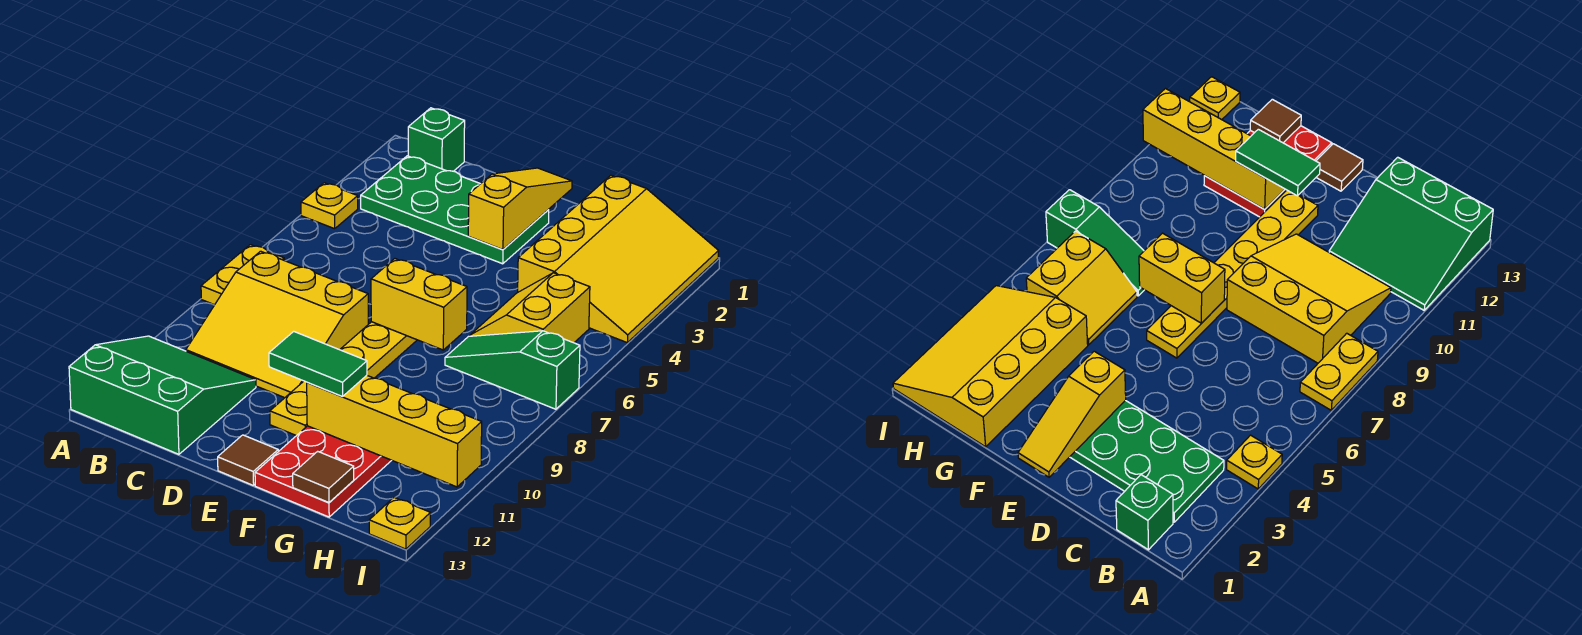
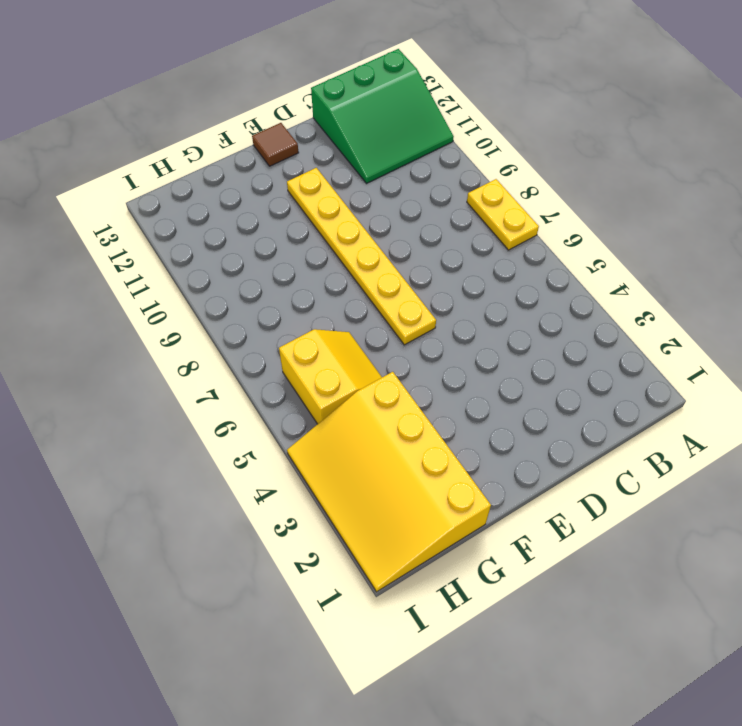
none -> yellow plate A4 level 1
none -> green brick B1 level 1
none -> green plate B2:E3 level 1

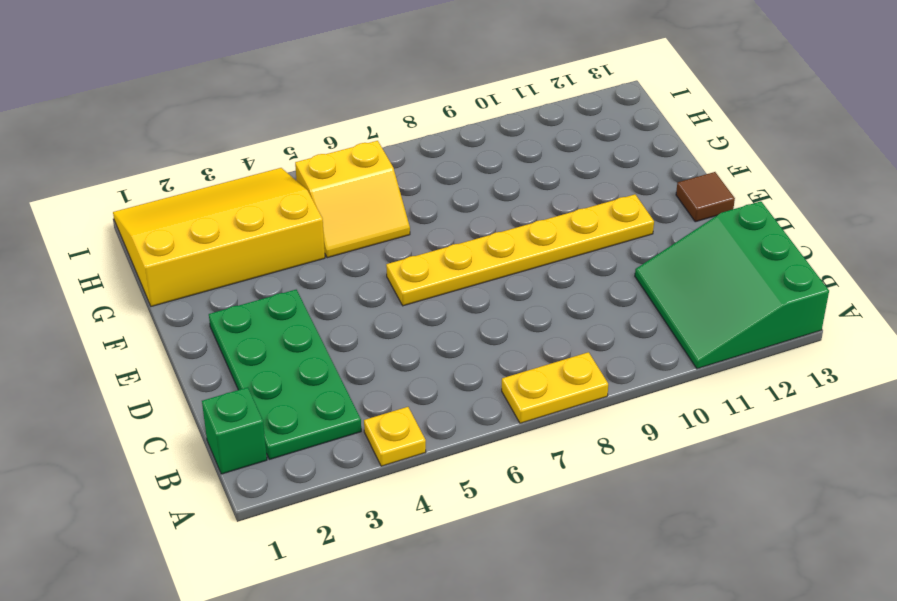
none -> yellow slope B8:D10 level 1 top 8
none -> red plate F11:G13 level 1
none -> green slope G7:I7 level 1 top I

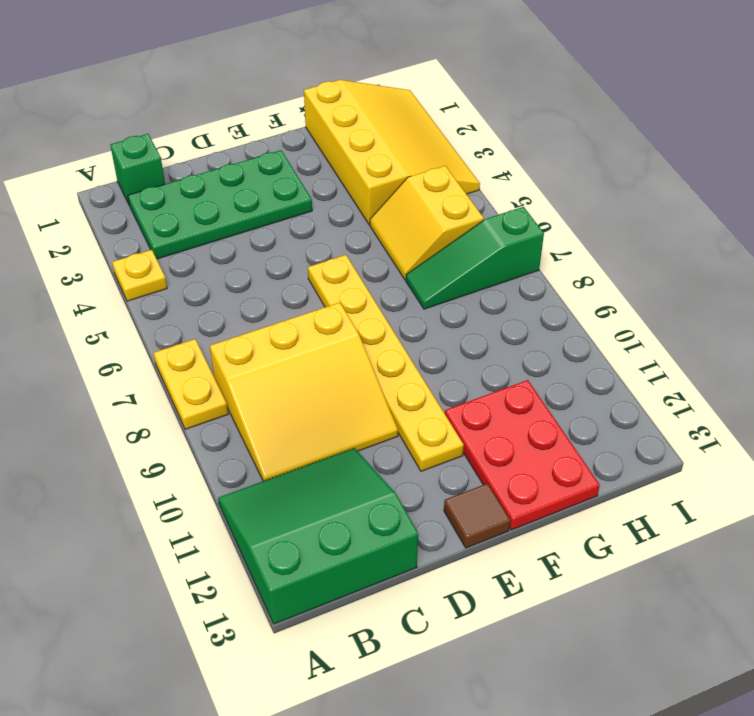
none -> yellow plate I13 level 1
none -> yellow slope E1:E3 level 2 top 3
none -> yellow brick E7:F7 level 2

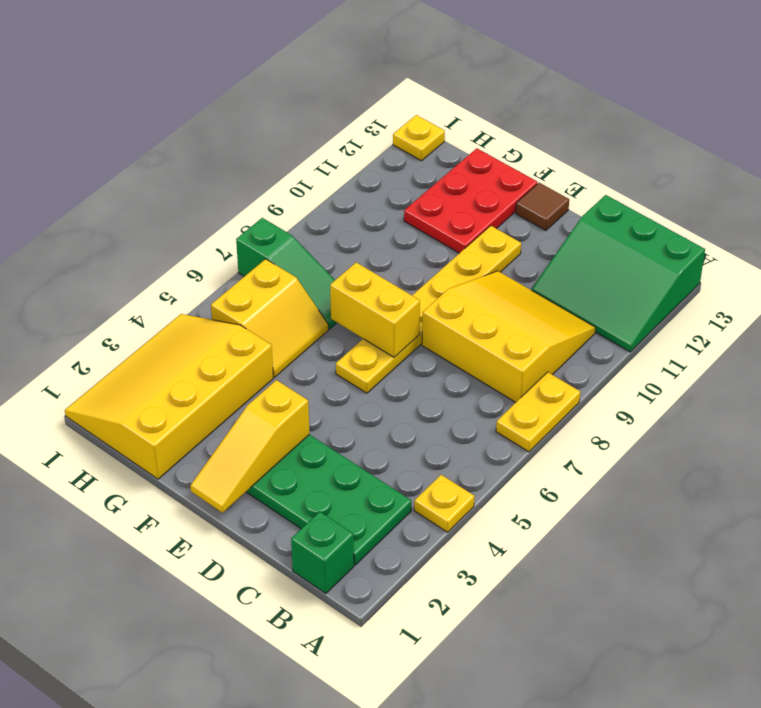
none -> yellow brick F11:I11 level 2
none -> brown tile G13 level 2
none -> green tile E11:F11 level 3

